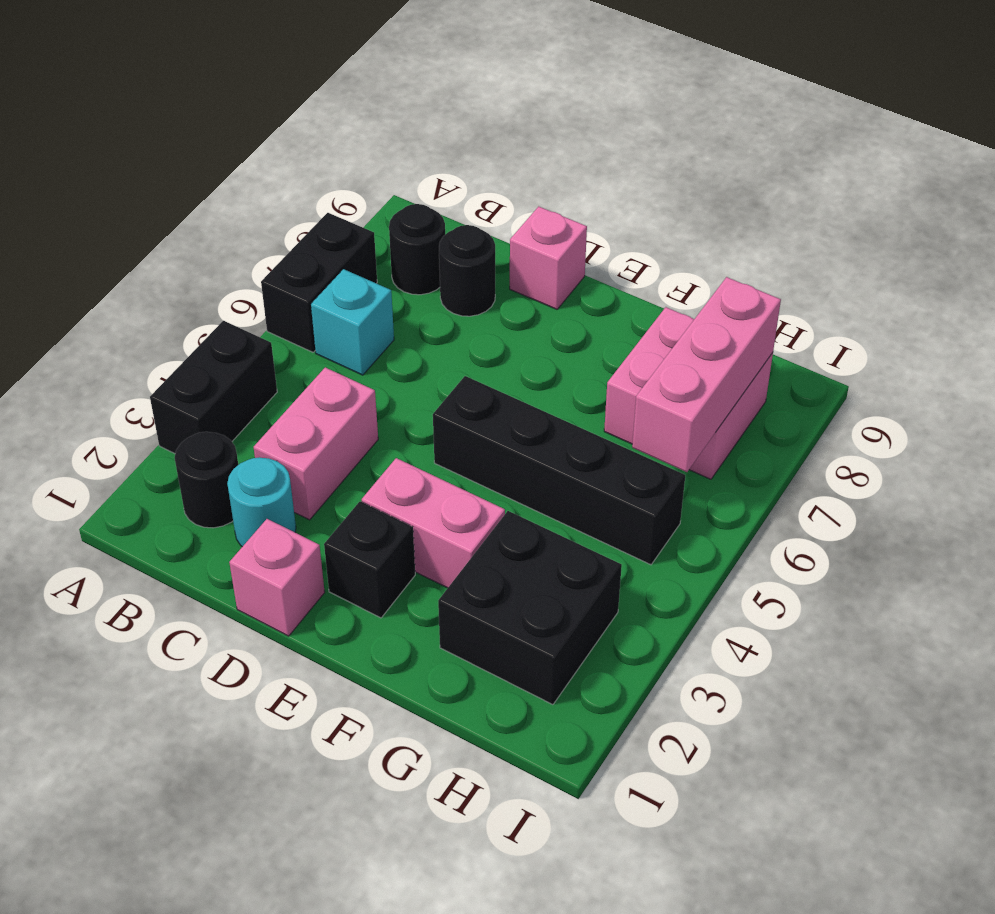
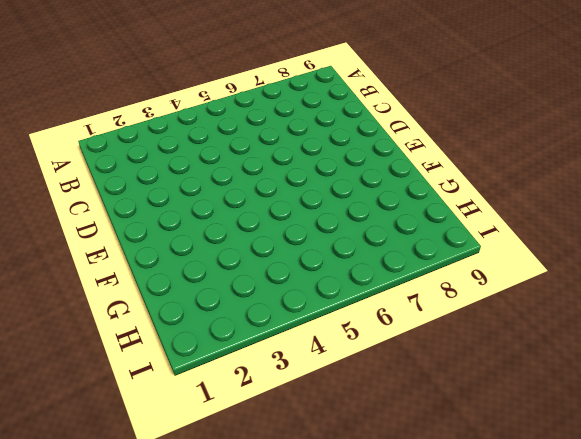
none -> black brick A3:A4 level 1
none -> black brick A6:A7 level 1
none -> black round brick B2 level 1

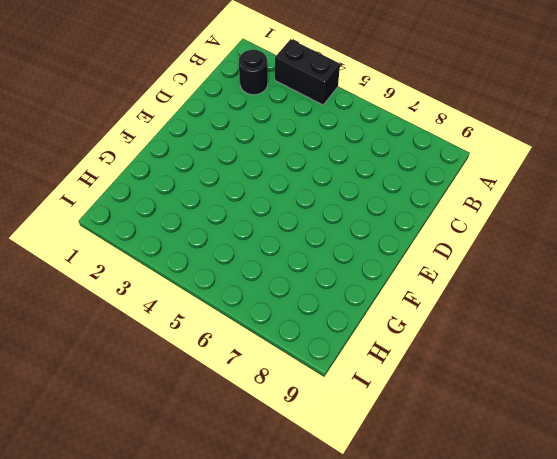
none -> black brick A6:A7 level 1
none -> cyan brick B6 level 1
none -> black round brick B8 level 1

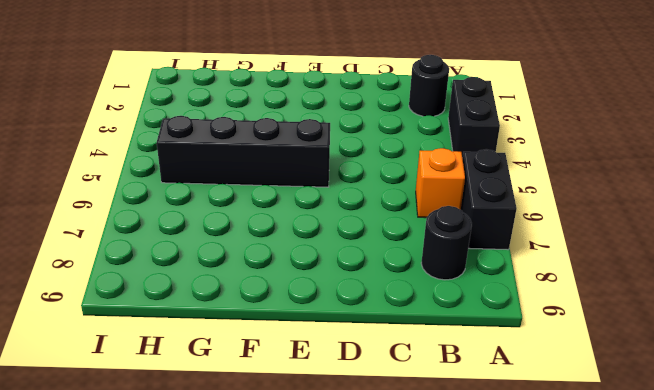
orange brick B6 level 1 -> cyan brick B6 level 1
none -> cyan round brick C2 level 1
none -> pink brick C3:C4 level 1
none -> black round brick C8 level 1

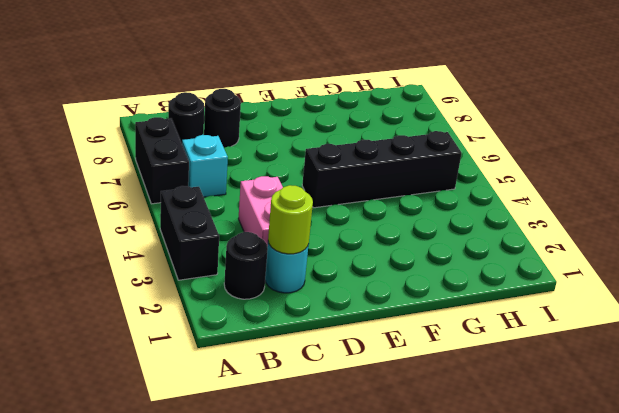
lime round brick C2 level 2 -> none
none -> pink brick D1 level 1
none -> pink brick D9 level 1
none -> black brick E2 level 1

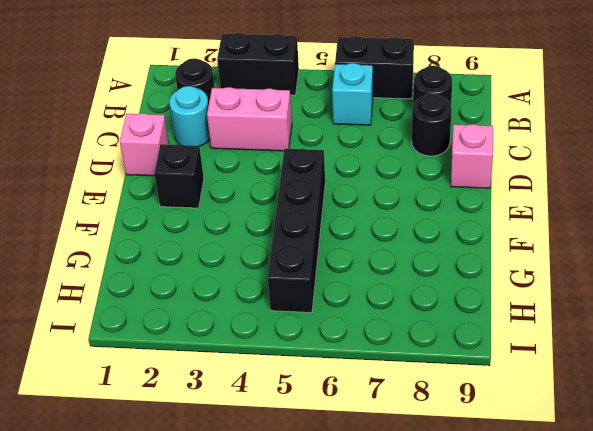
none -> pink brick E3:F3 level 1
none -> black brick G2:H3 level 1
none -> pink brick G7:H8 level 1

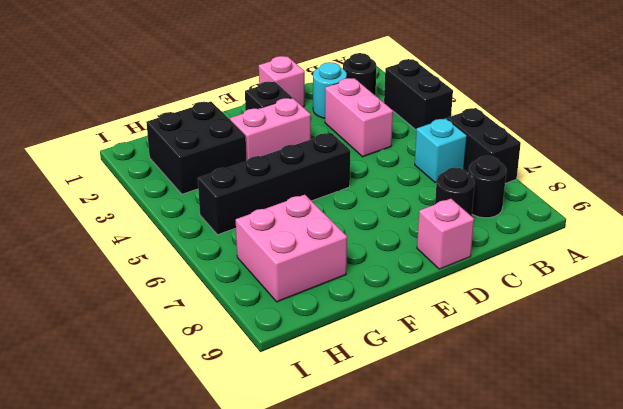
none -> pink brick H6:H8 level 2

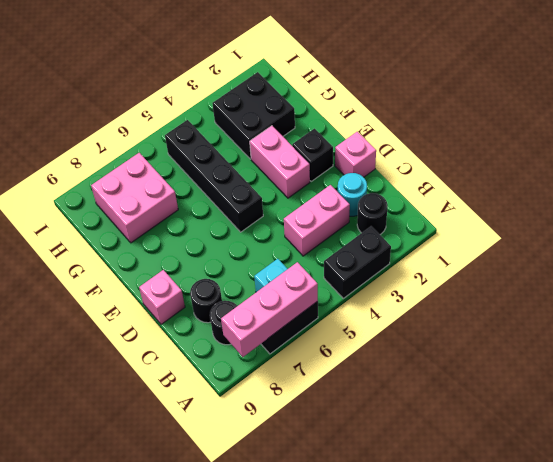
pink brick A6:A8 level 2 -> pink brick H6:H8 level 2

